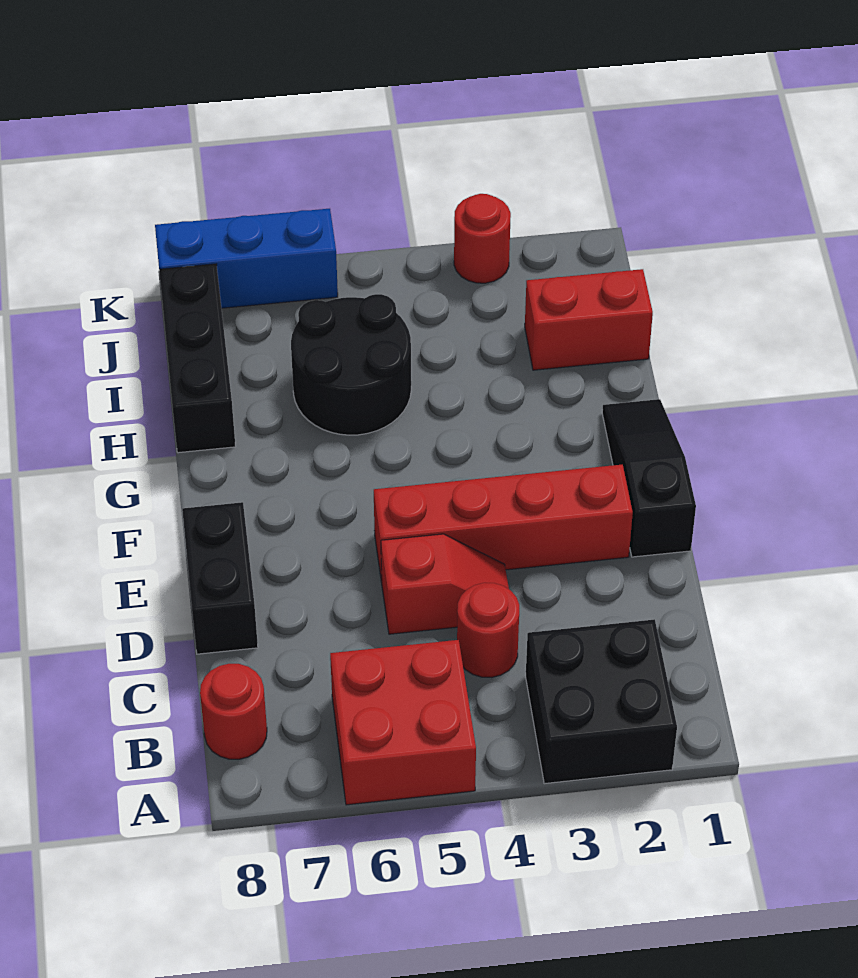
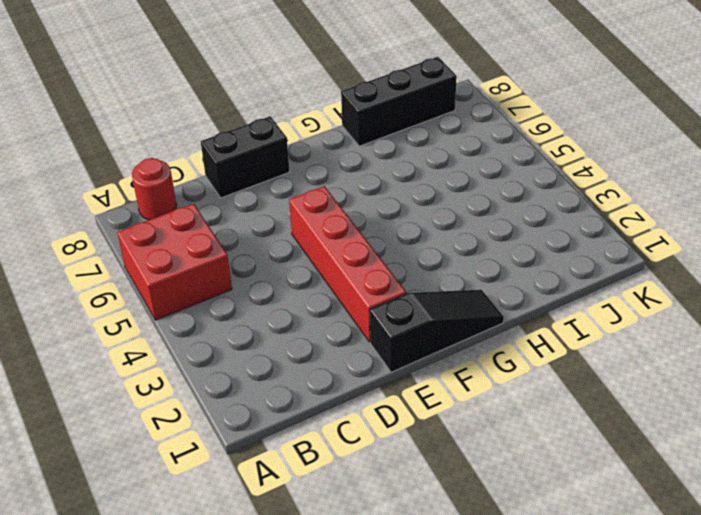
none -> black brick A2:B3 level 1
none -> red round brick C4 level 1
none -> red slope D4:D5 level 1 top 5

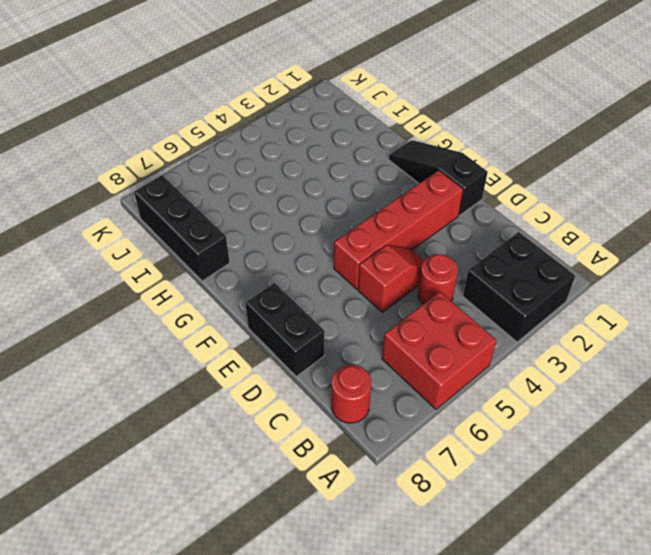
none -> black round brick H5:I6 level 1
none -> red brick I1:I2 level 1
none -> red round brick K3 level 1

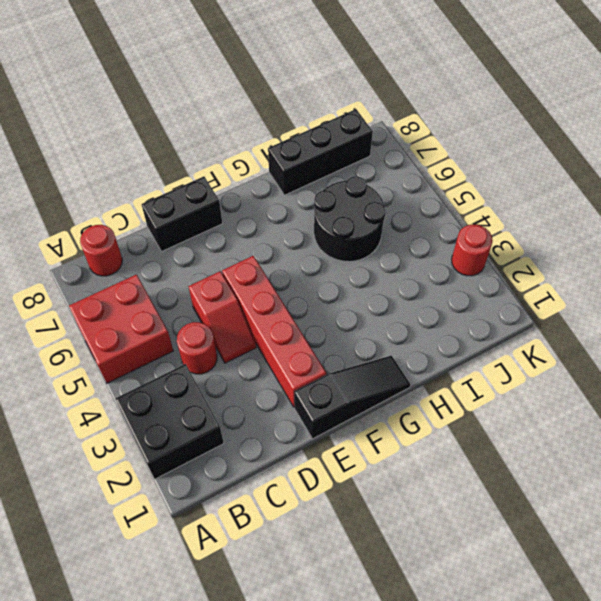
none -> red brick I1:I2 level 1
none -> blue brick K6:K8 level 1

